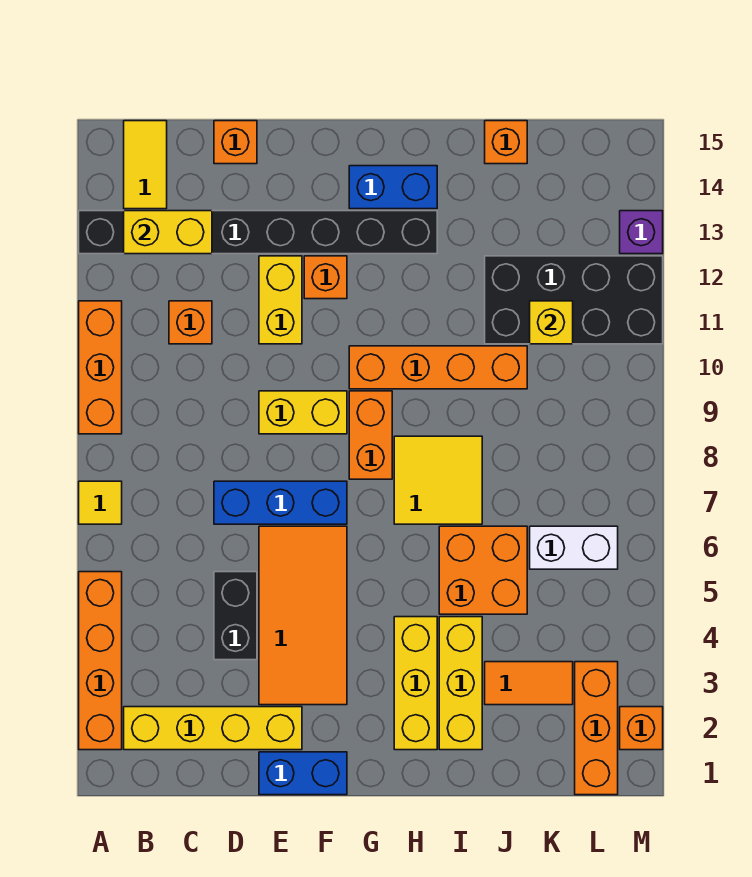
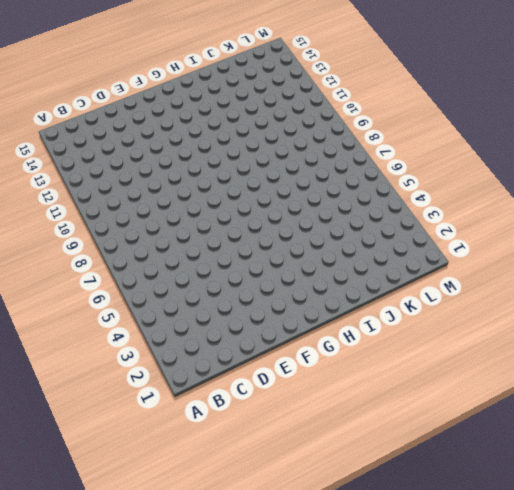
none -> orange brick A2:A5 level 1
none -> yellow tile A7 level 1
none -> orange brick A9:A11 level 1
none -> black brick A13:H13 level 1

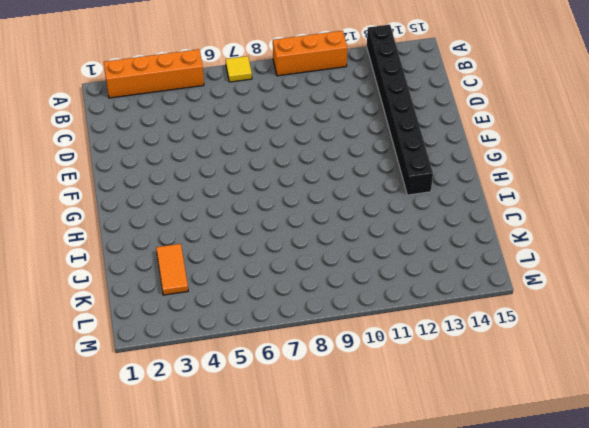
none -> yellow brick B2:E2 level 1
none -> yellow tile B14:B15 level 1
none -> orange brick C11 level 1
none -> black brick D4:D5 level 1

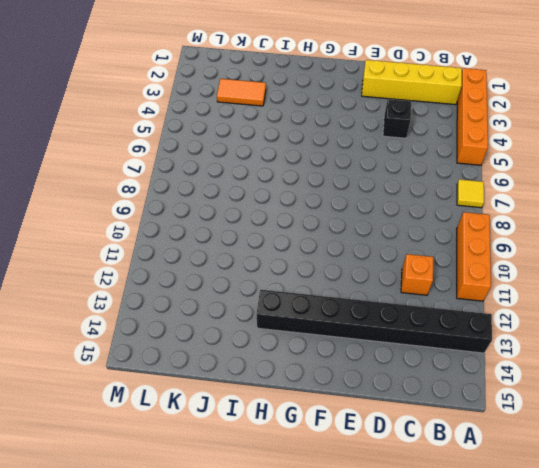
black brick D4 level 1 -> black brick D4:D5 level 1
none -> yellow tile B14:B15 level 1
none -> blue brick D7:F7 level 1
none -> orange brick D15 level 1
none -> blue brick E1:F1 level 1

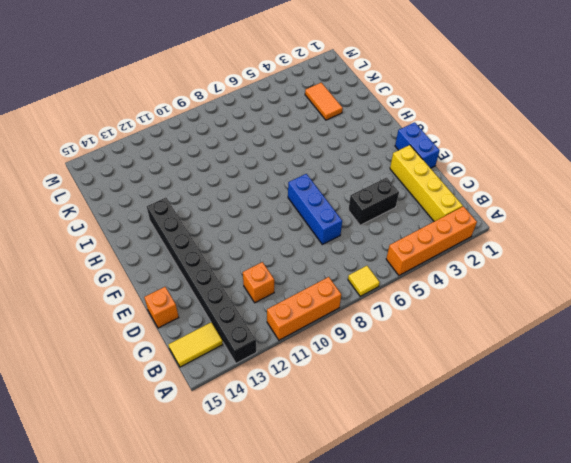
none -> orange tile E3:F6 level 1
none -> yellow brick E9:F9 level 1
none -> yellow brick E11:E12 level 1
none -> orange brick F12 level 1

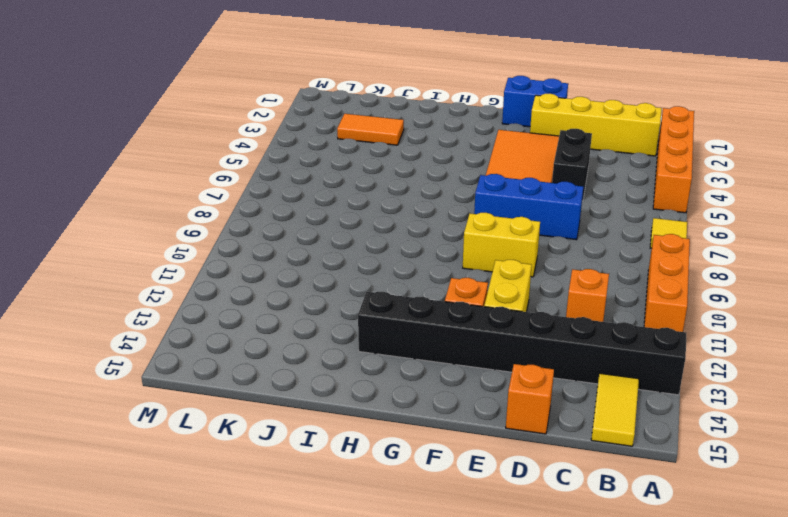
none -> orange brick G8:G9 level 1
none -> orange brick G10:J10 level 1
none -> blue brick G14:H14 level 1
none -> yellow brick H2:H4 level 1

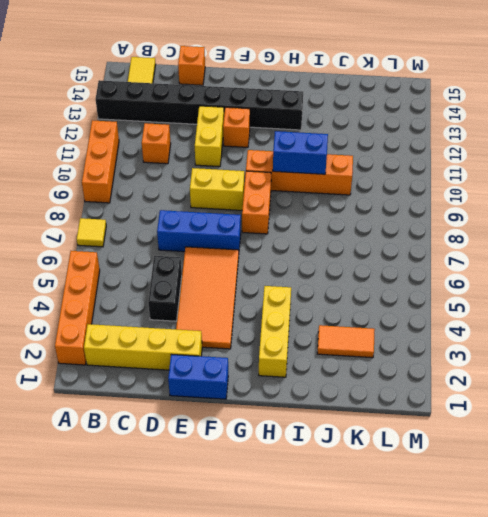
blue brick H10:I10 level 2 -> blue brick G14:H14 level 1
none -> yellow tile H7:I8 level 1
none -> yellow brick I2:I4 level 1
none -> orange brick I5:J6 level 1
none -> black brick J11:M12 level 1

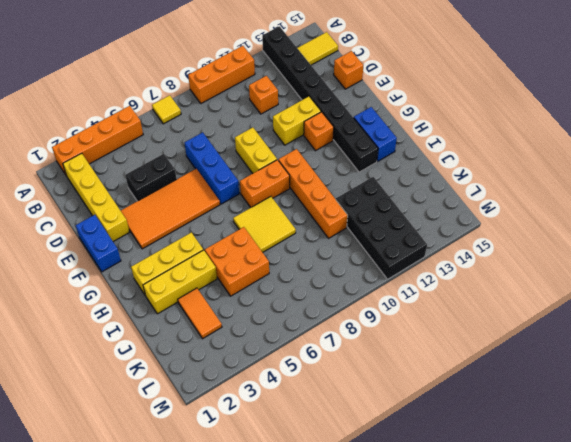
none -> orange brick J15 level 1
none -> white brick K6:L6 level 1
none -> orange brick L1:L3 level 1
none -> orange brick M2 level 1

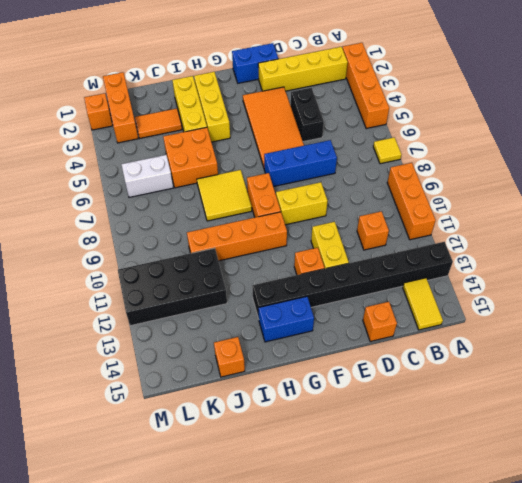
none -> purple brick M13 level 1
none -> yellow brick B13:C13 level 2
none -> yellow brick K11 level 2

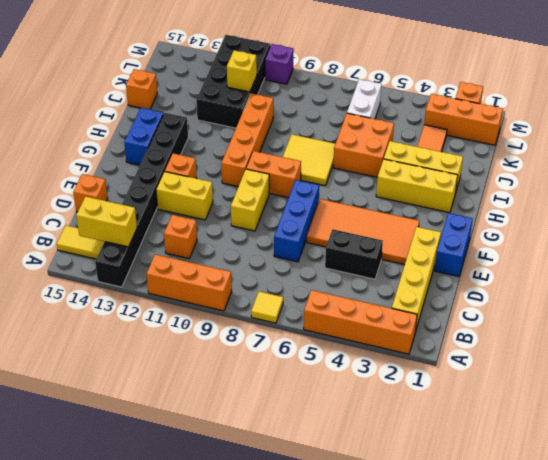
yellow brick B13:B14 level 2 -> yellow brick B13:C13 level 2
purple brick M10 level 1 -> purple brick M13 level 1

